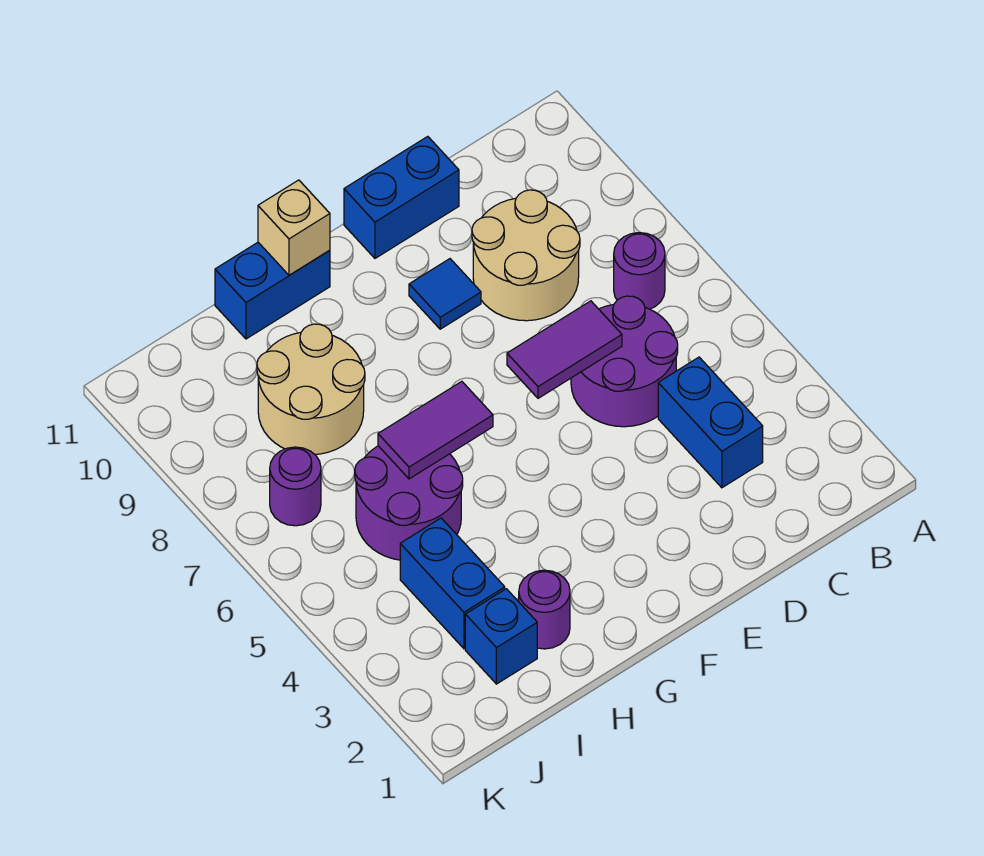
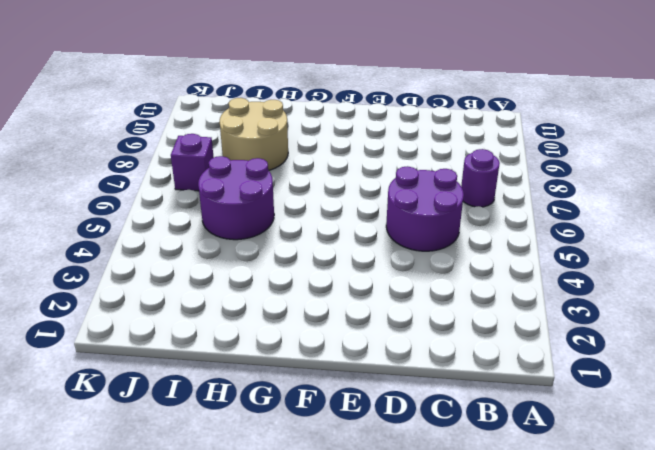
purple brick J7 level 1 -> purple round brick J7 level 1
none -> blue brick C3:C4 level 1
none -> tan round brick C8:D9 level 1
none -> blue brick D11:E11 level 1

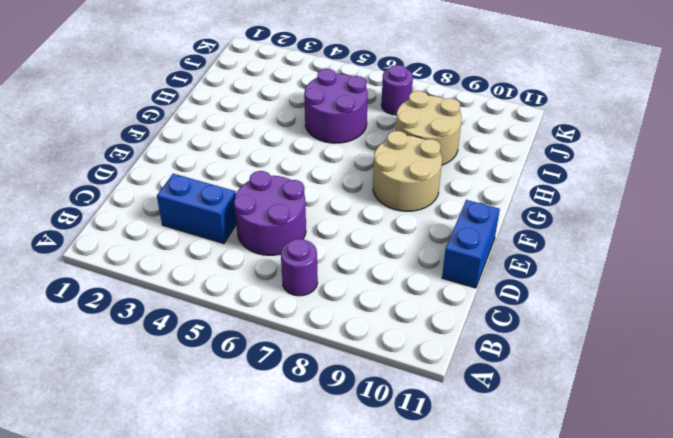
tan round brick F8:G9 level 1 -> tan round brick C8:D9 level 1
none -> blue tile E9 level 1
none -> blue brick G11:H11 level 1
none -> purple round brick H2 level 1

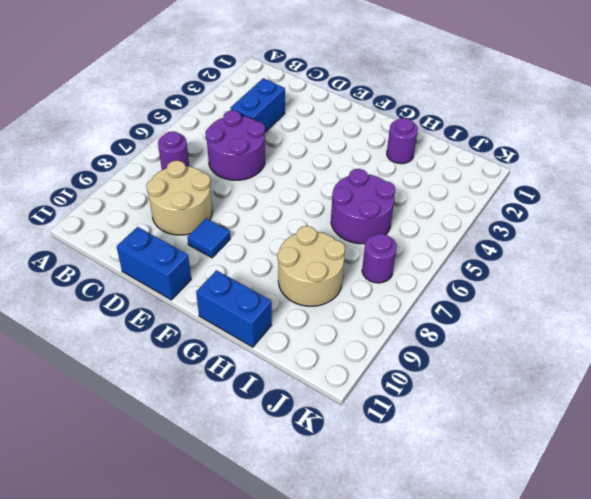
none -> blue brick I2 level 1
none -> blue brick I3:I4 level 1
none -> purple tile D6:E6 level 2

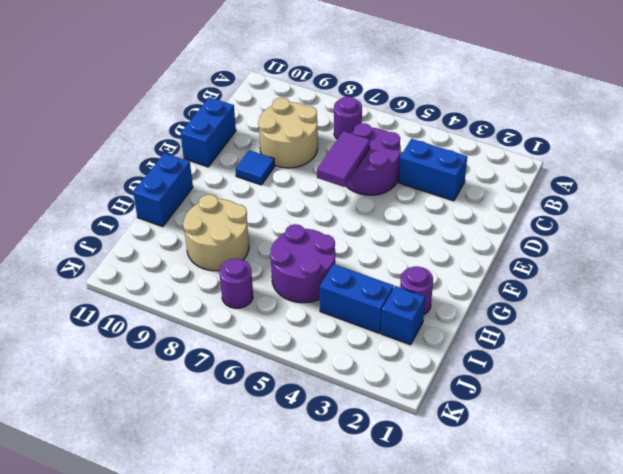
none -> purple tile G6:H6 level 2
none -> tan brick G11 level 2

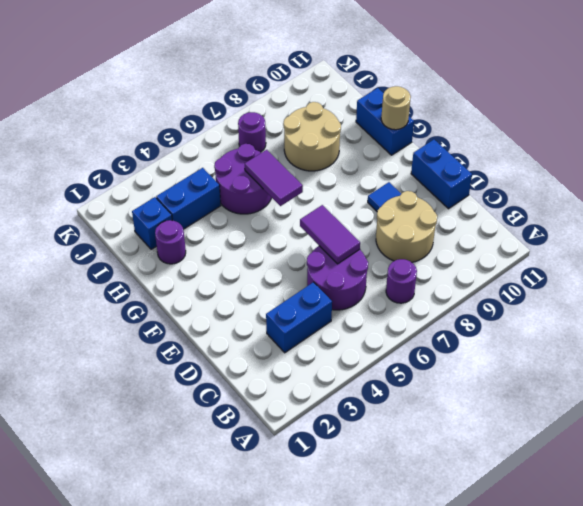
tan round brick G11 level 2 -> tan brick G11 level 2

